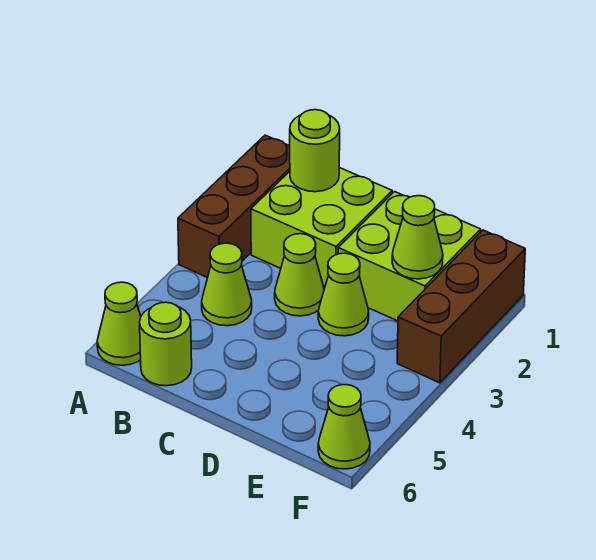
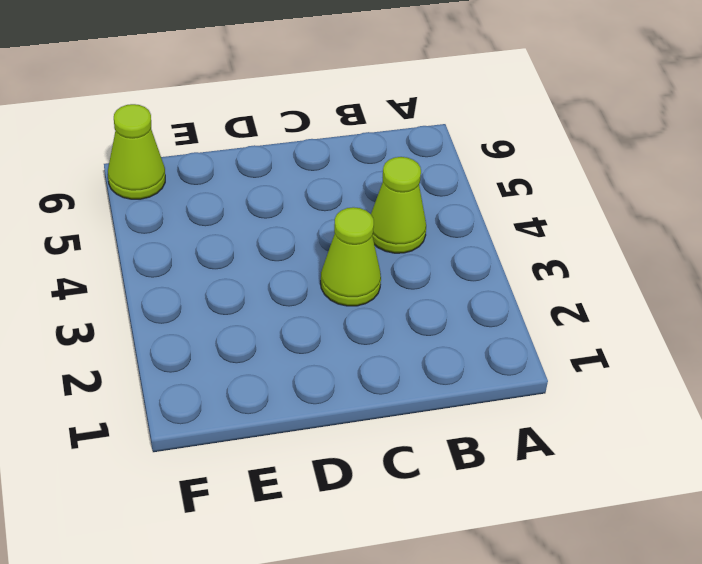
none -> brown brick A1:A3 level 1
none -> lime cone A6 level 1
none -> lime brick B1:C2 level 1

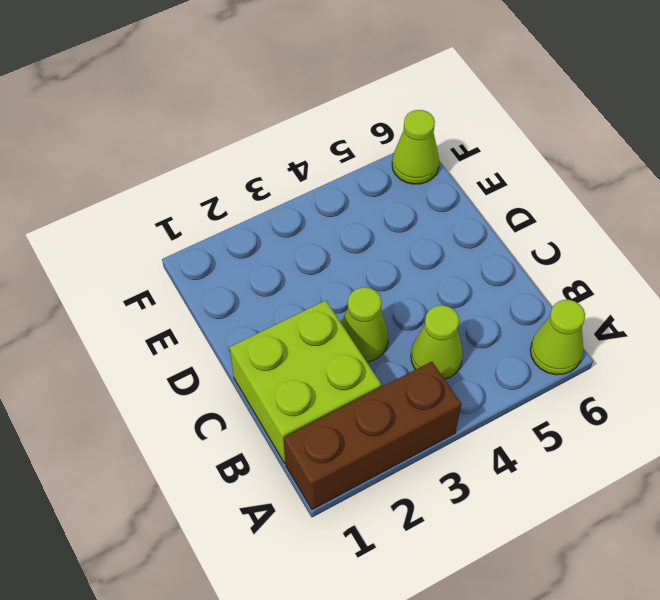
none -> lime round brick B6 level 1
none -> lime brick D1:E2 level 1
none -> lime cone D3 level 1

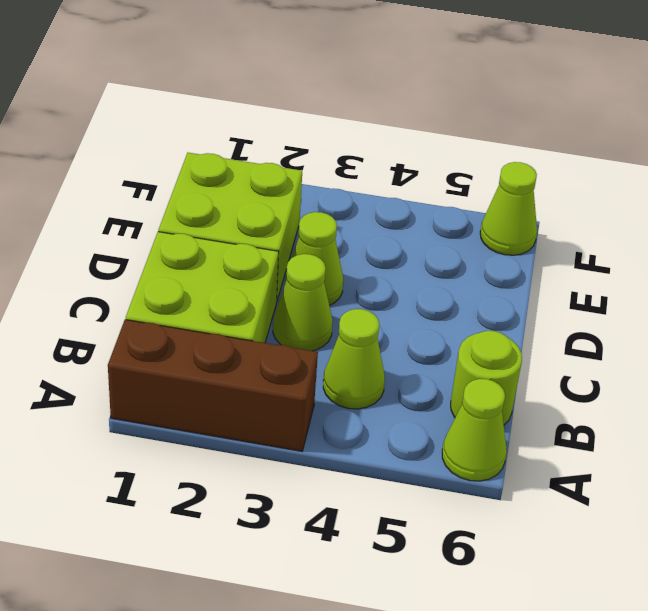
none -> brown brick F1:F3 level 1
none -> lime round brick B1 level 2
none -> lime cone E2 level 2

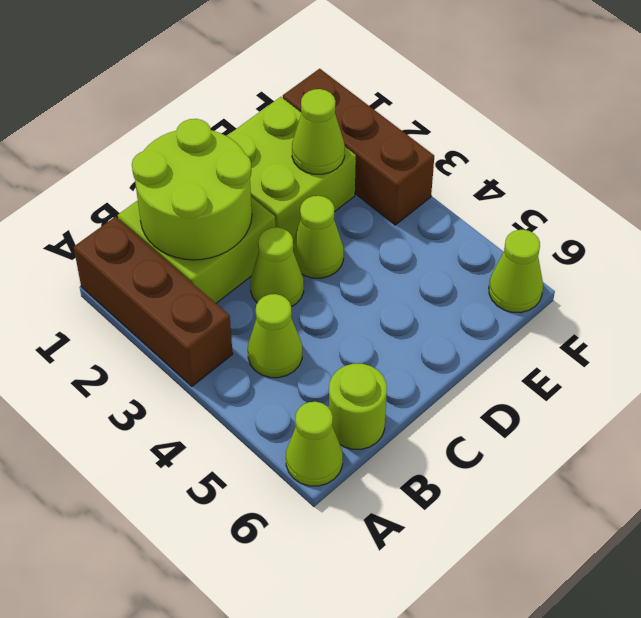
lime round brick B1:C2 level 2 -> lime round brick B1 level 2

